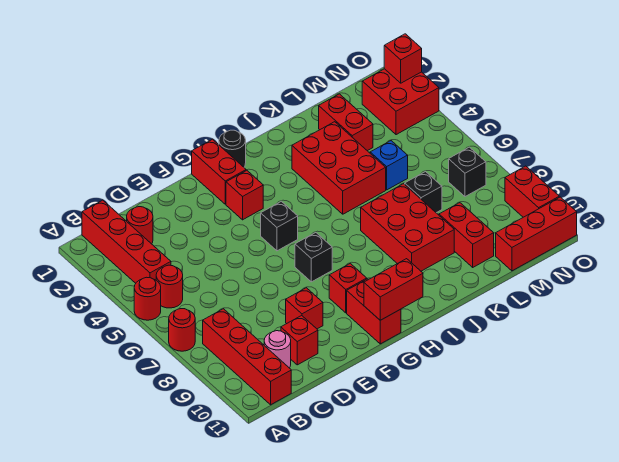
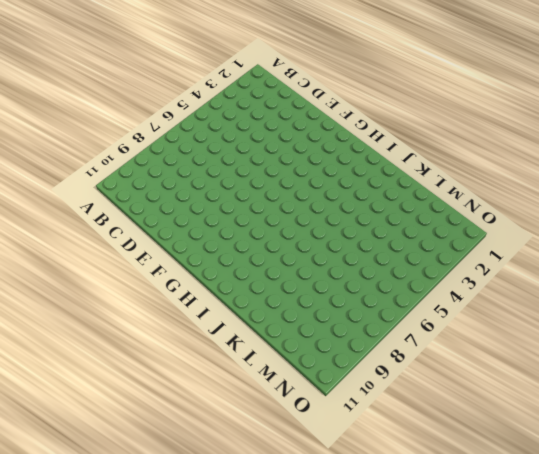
none -> red round brick A5 level 1
none -> red round brick A7 level 1
none -> red brick B1:B4 level 1

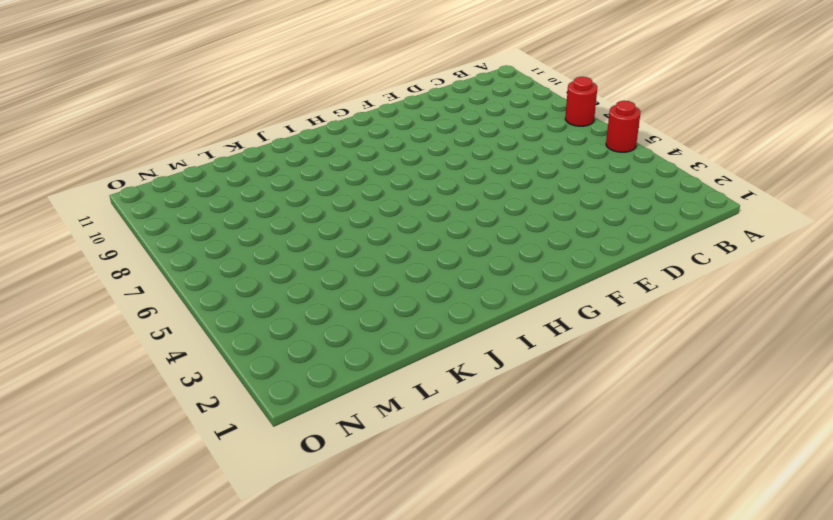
none -> red brick B1:B4 level 1
none -> red round brick B5 level 1
none -> red brick B8:B11 level 1

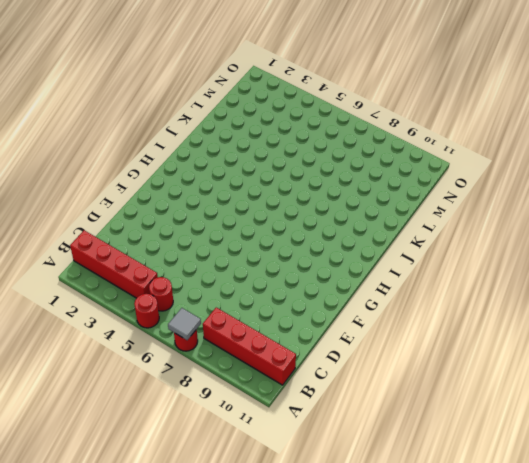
grey tile A7 level 2 -> none
none -> red round brick C2 level 1
none -> pink round brick C10 level 1
none -> red brick D10 level 1

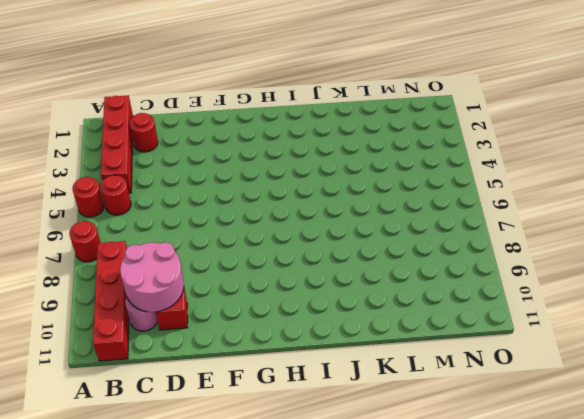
pink round brick C9:D10 level 2 -> none
none -> red brick E9 level 1
none -> red brick G1:G2 level 1
none -> red brick G3 level 1

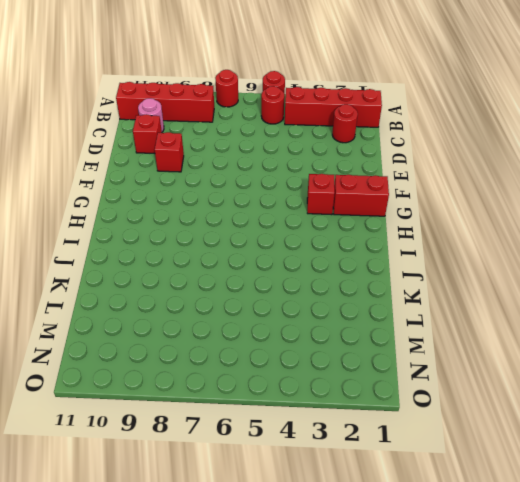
none -> black brick G5 level 1
none -> black brick G7 level 1
none -> red brick G9 level 1

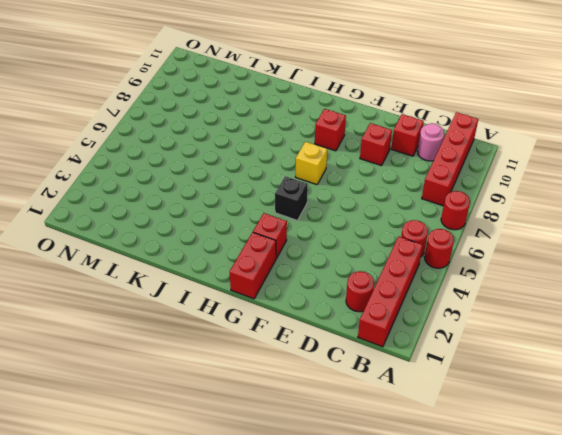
yellow brick G7 level 1 -> black brick G7 level 1
none -> red brick G10:G11 level 1
none -> black round brick H1 level 1
none -> red brick J3:K5 level 1

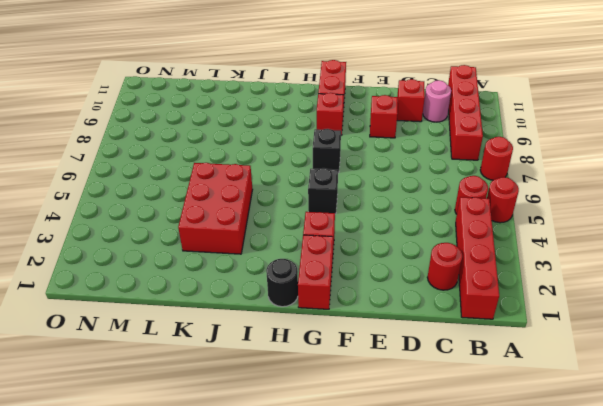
none -> red brick J7:K9 level 1
none -> red brick L2:L3 level 1
none -> blue brick L5 level 1

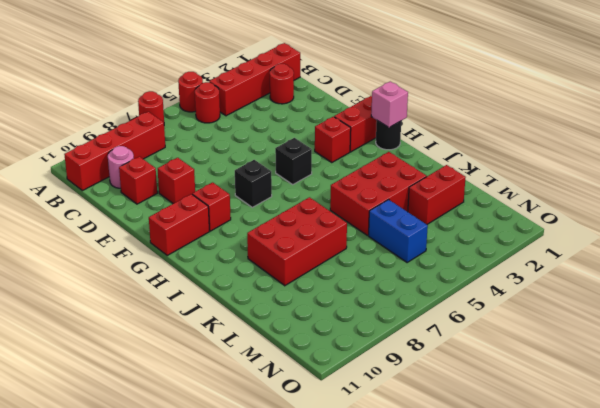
pink brick H1 level 2 -> none
blue brick L5:M5 level 1 -> blue brick L5 level 1
none -> black brick L7 level 1
none -> red brick L9:L10 level 1
none -> red brick M11:O11 level 1

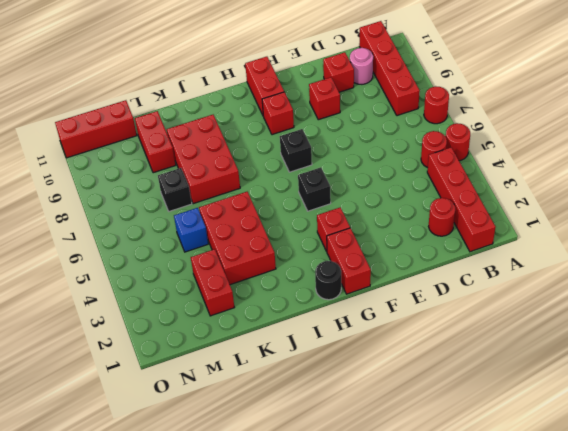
none -> red brick N2:O3 level 1
none -> black brick N7 level 1
none -> red brick O9:O10 level 1

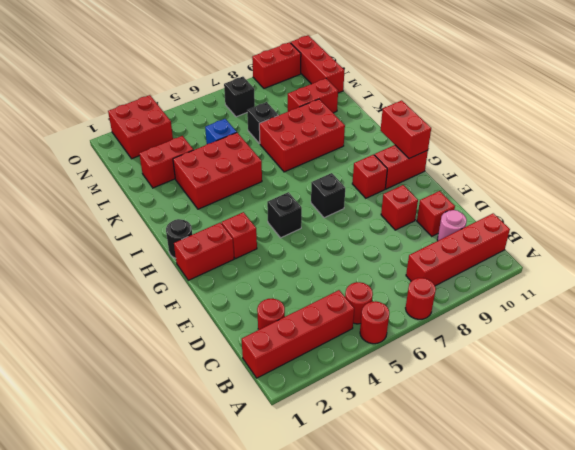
none -> red brick O2 level 2

